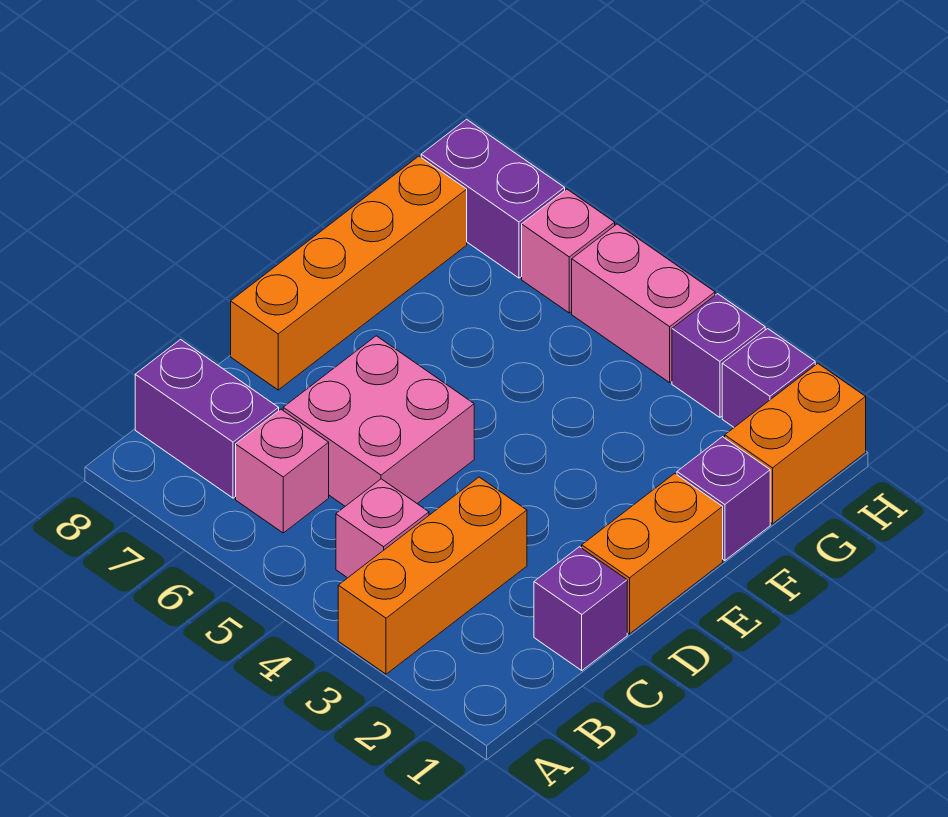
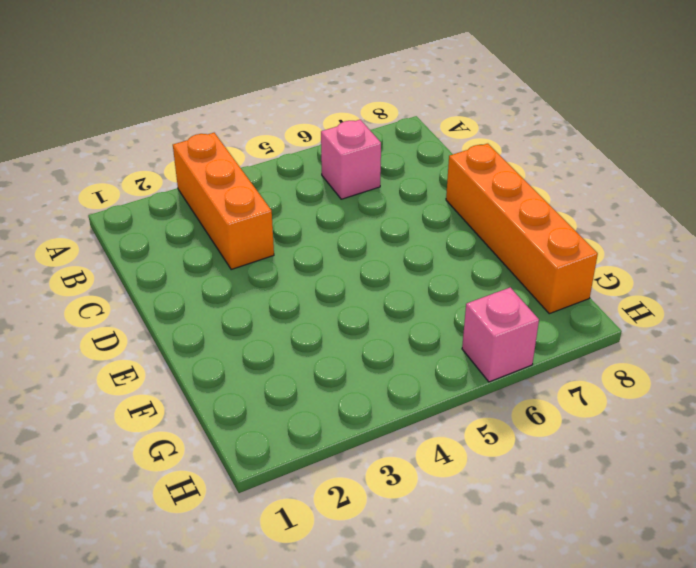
none -> pink brick B4 level 1
none -> purple brick B7:B8 level 1
none -> purple brick C1 level 1

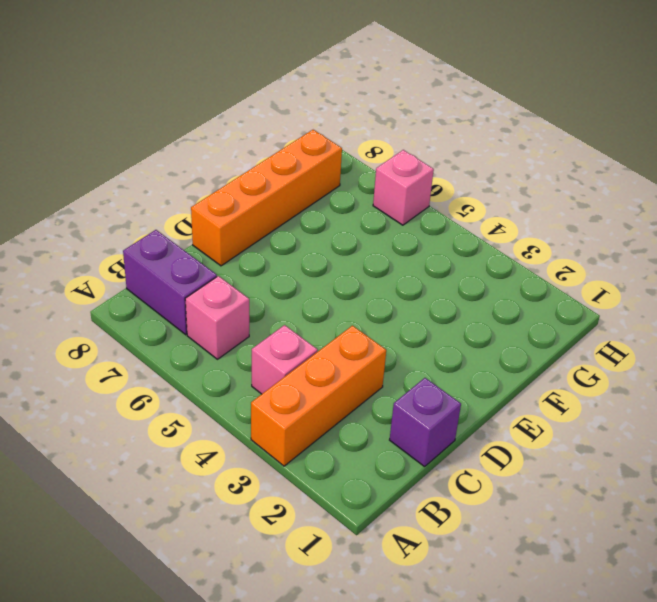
none -> pink brick C5:D6 level 1
none -> orange brick D1:E1 level 1
none -> purple brick F1 level 1

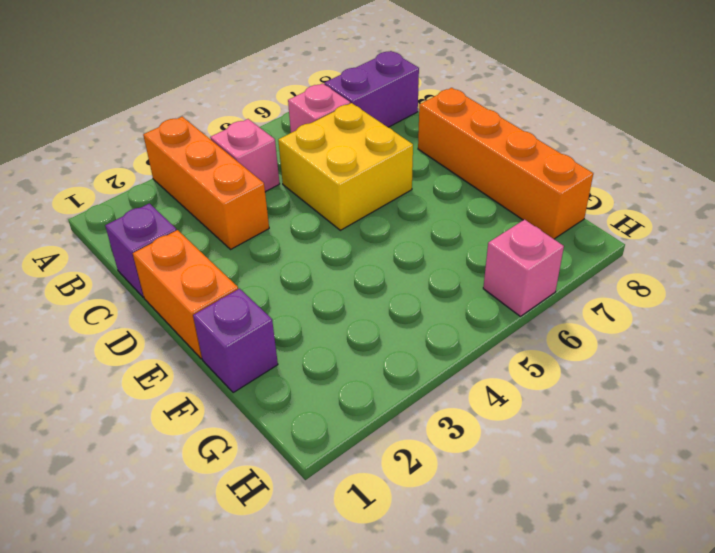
yellow brick C5:D6 level 1 -> pink brick C5:D6 level 1
none -> orange brick G1:H1 level 1
none -> purple brick H2 level 1
none -> purple brick H3 level 1

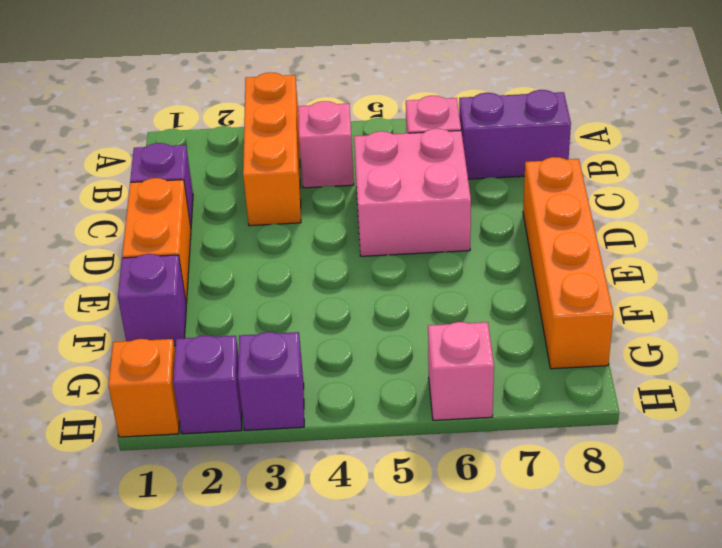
orange brick H1 level 1 -> orange brick G1:H1 level 1
none -> pink brick H4:H5 level 1
none -> purple brick H7:H8 level 1

